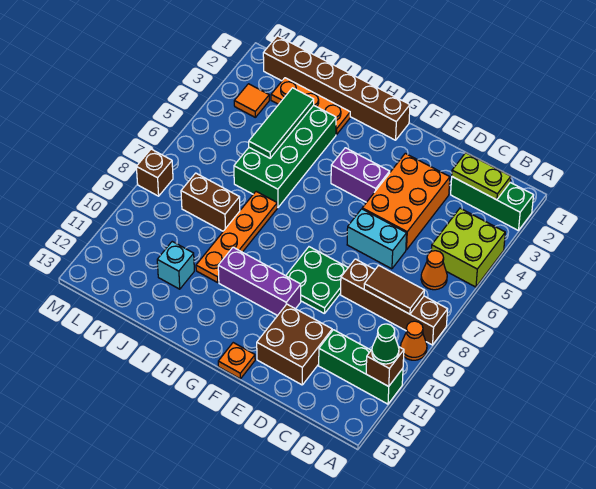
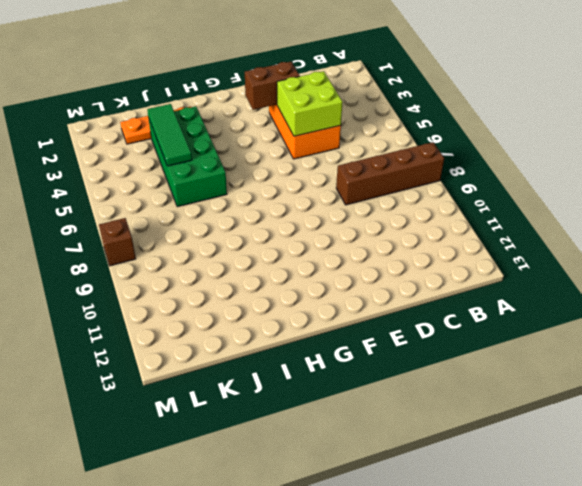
lime brick D4:E5 level 2 -> lime brick A4:B5 level 1
brown brick E3:F3 level 2 -> brown brick J8:K8 level 1
none -> green brick A2:C2 level 1
none -> orange cone A9 level 1
none -> green brick A11:C11 level 1

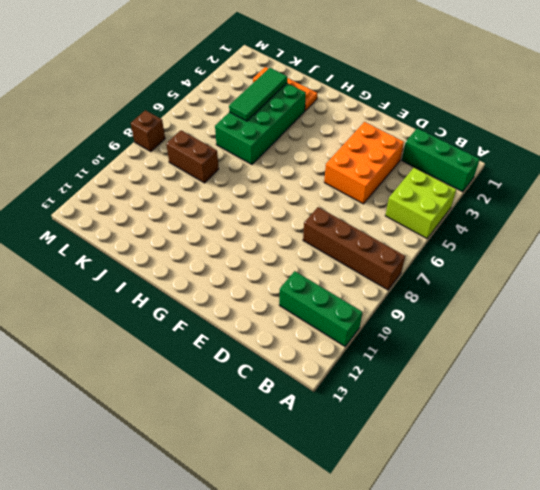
none -> orange cone A9 level 1
none -> orange cone B6 level 1
none -> cyan brick D6:E6 level 1

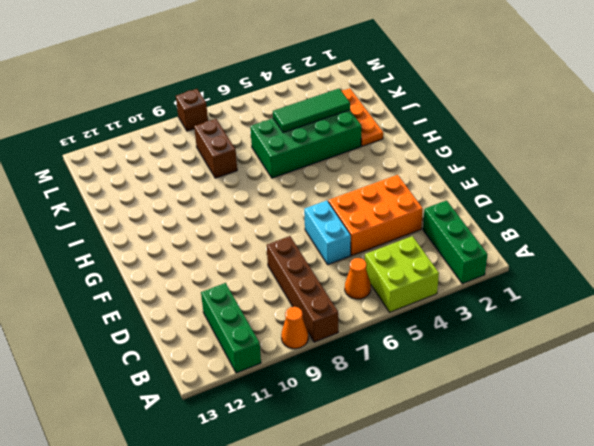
none -> brown brick D11:E12 level 1
none -> green plate E8:F9 level 1
none -> purple brick F4:G4 level 1

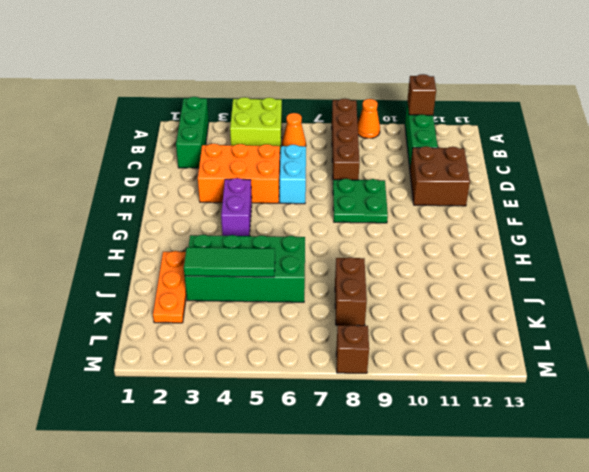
none -> purple brick F10:H10 level 1
none -> orange plate F13 level 1
none -> brown brick G1:L1 level 1

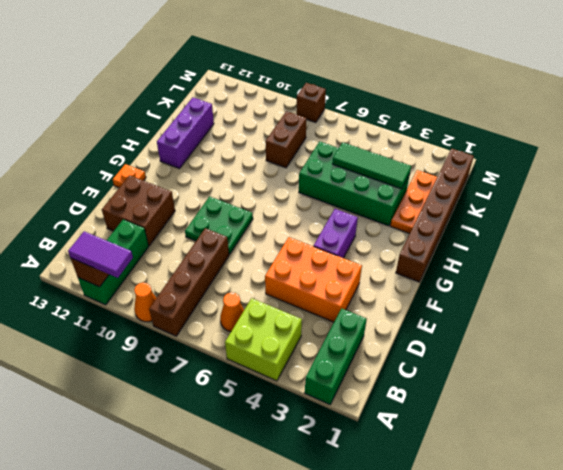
purple tile A10:A11 level 3 -> green cone A11 level 3
purple brick H12:J12 level 1 -> purple brick F10:H10 level 1
none -> cyan brick D6:E6 level 1
none -> orange plate I7:I10 level 1
none -> cyan brick J11 level 1

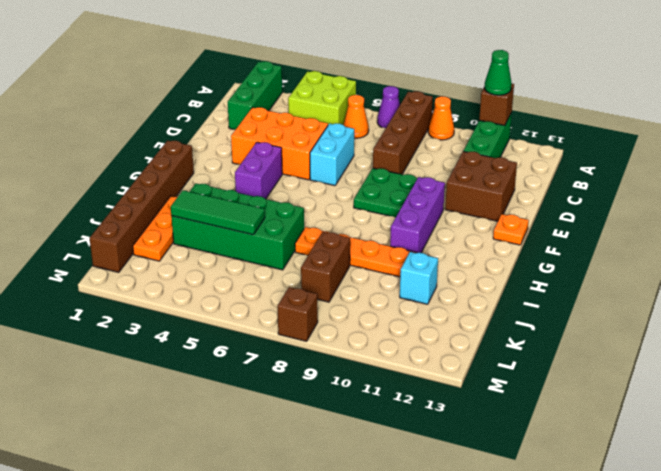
purple cone A7 level 1 -> none
none -> orange tile L3 level 1
none -> lime plate B2:C2 level 2
none -> brown tile B8:C8 level 2

